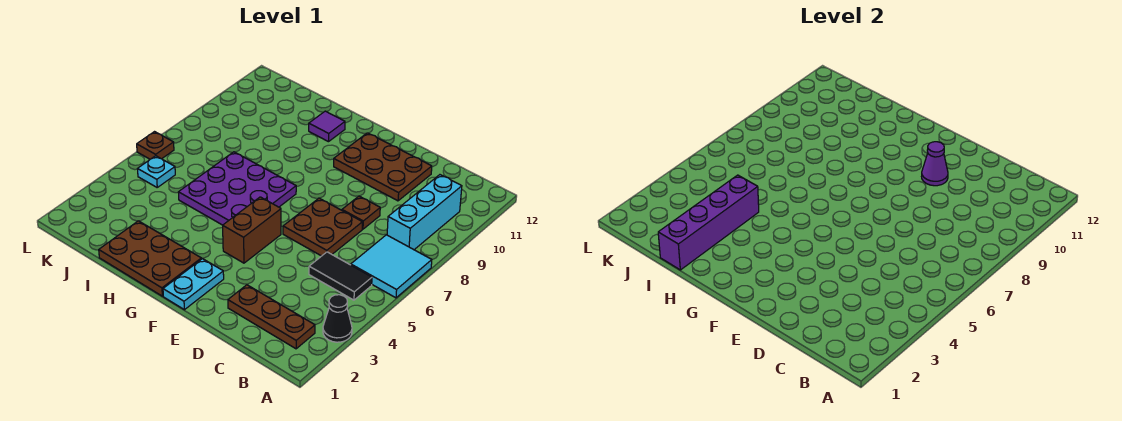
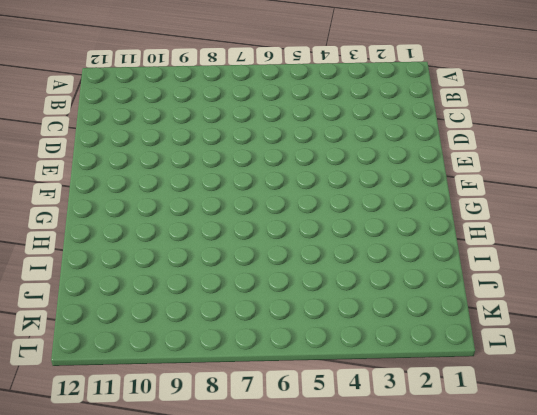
none -> black cone A3 level 1
none -> cyan tile A6:B7 level 1
none -> brown plate B2:D2 level 1

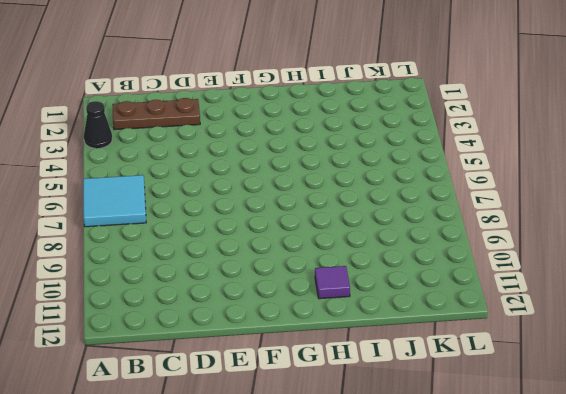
none -> black tile B5:C5 level 1
none -> cyan brick B8:B10 level 1
none -> brown plate D6:E7 level 1

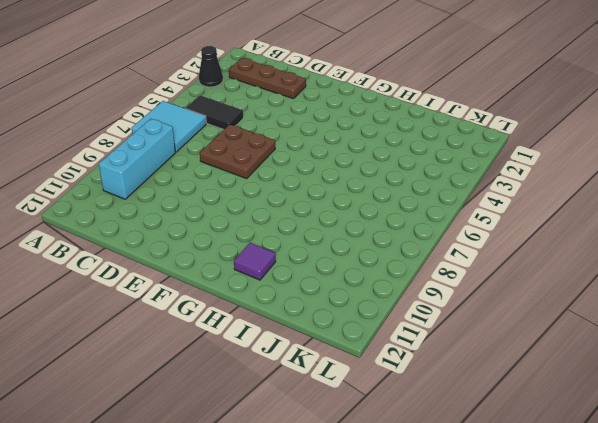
none -> brown plate D8 level 1
none -> brown plate D10:F11 level 1
none -> cyan plate F1:F2 level 1

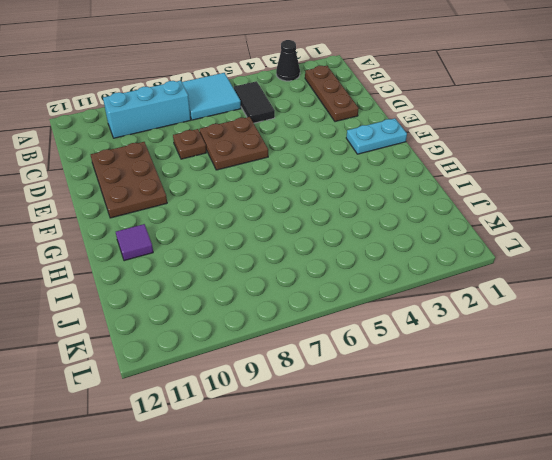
none -> brown brick F4:F5 level 1
none -> brown plate G1:I2 level 1
none -> purple plate G5:I7 level 1

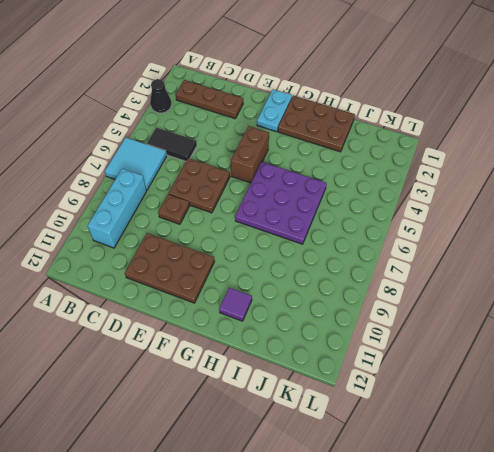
none -> cyan plate K5 level 1
none -> brown plate L6 level 1
none -> purple cone E10 level 2

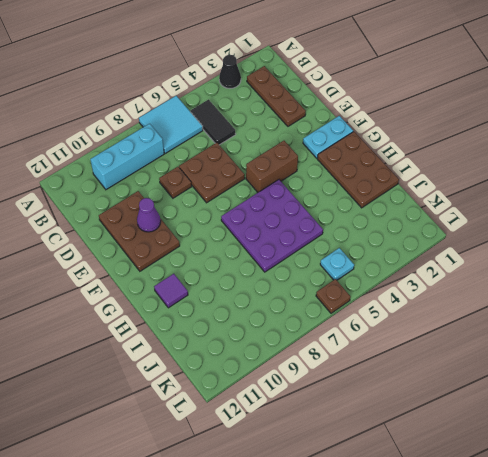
none -> purple brick I1:I4 level 2

